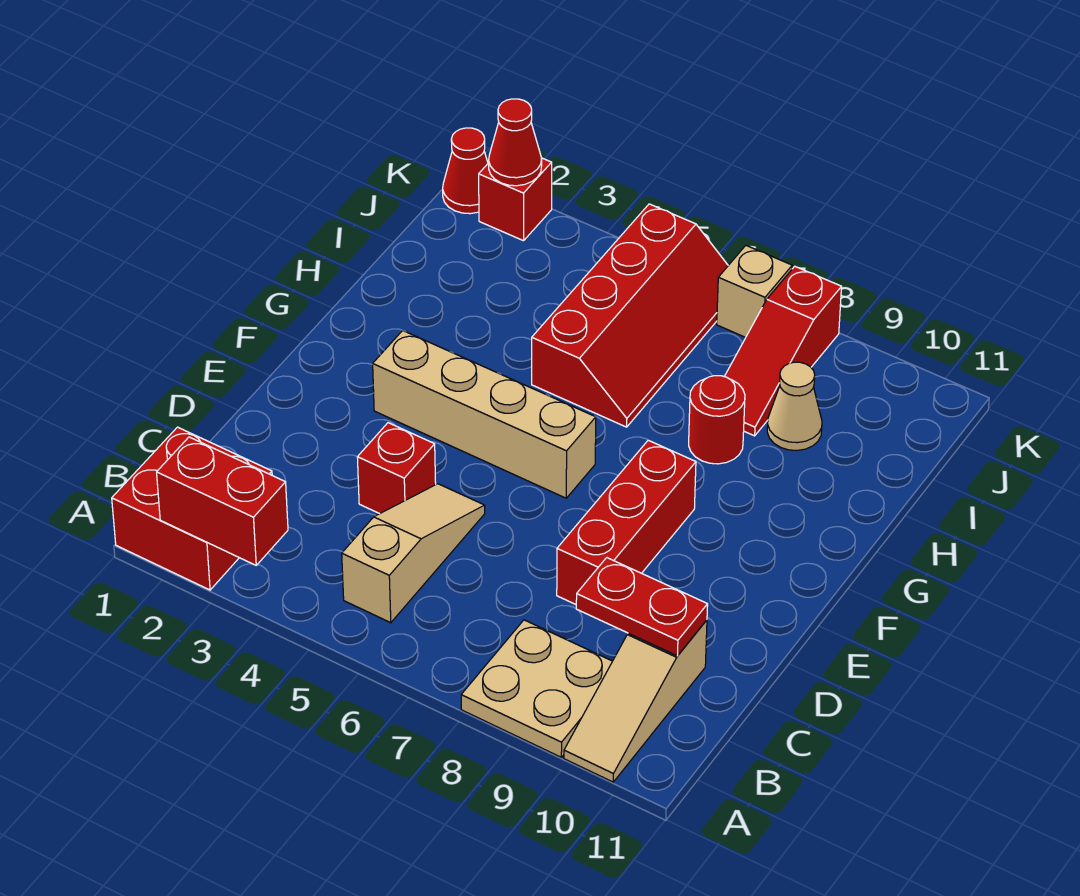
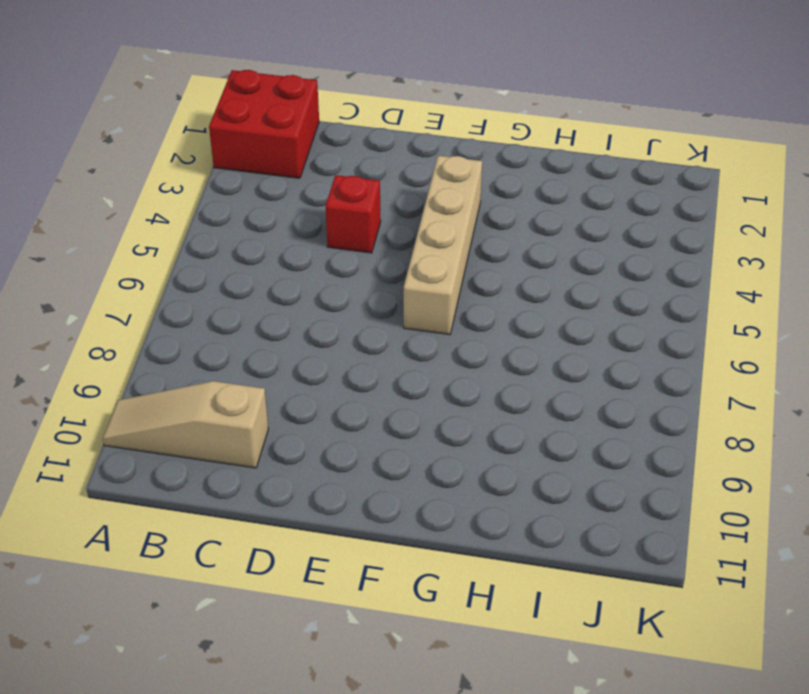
none -> tan plate A8:B9 level 1
none -> tan slope B5:D5 level 1 top B
none -> red brick D8:F8 level 1

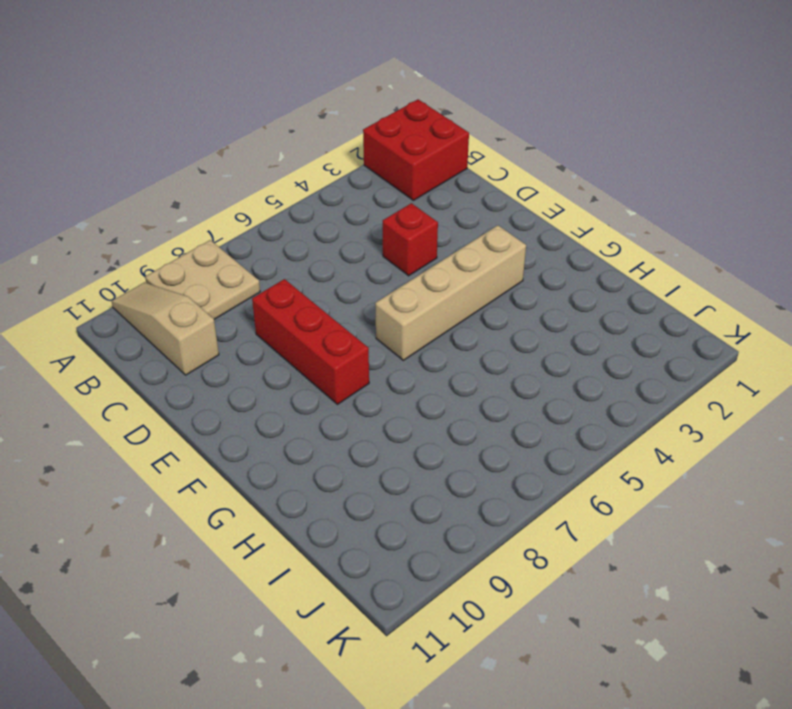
none -> tan slope B5:D5 level 1 top B
none -> red slope H5:K6 level 1 top 5
none -> red round brick H8 level 1

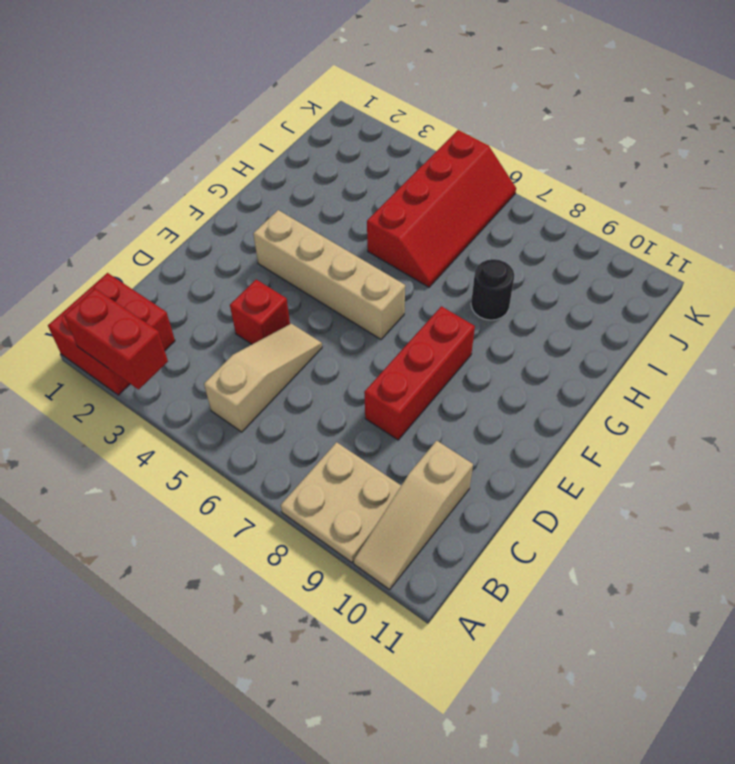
black round brick H8 level 1 -> red round brick H8 level 1
none -> red slope I8:K8 level 1 top K
none -> tan cone I9 level 1
none -> red cone K1 level 1

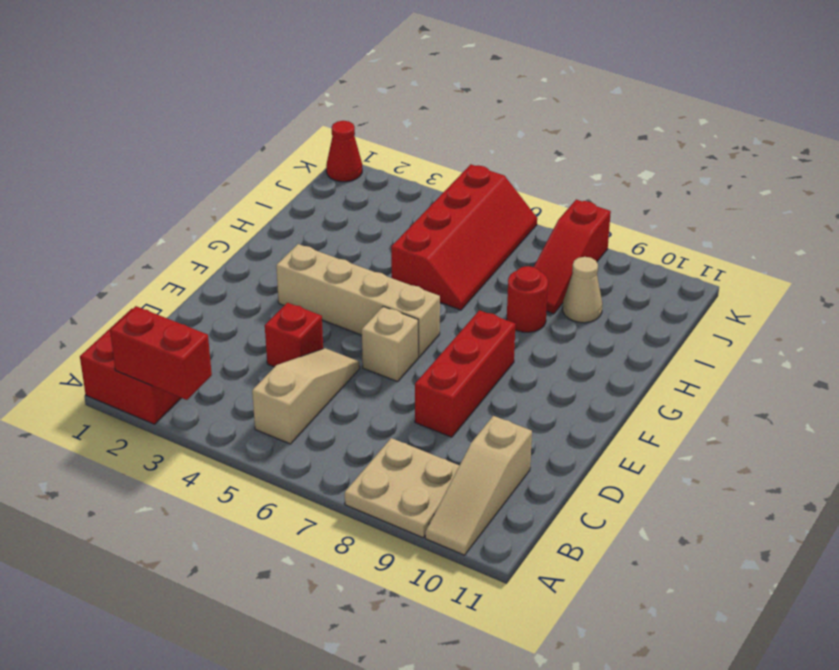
tan brick E6 level 1 -> tan brick K7 level 1
none -> red brick K2 level 1
none -> red plate C9:C10 level 2
none -> red cone K2 level 2

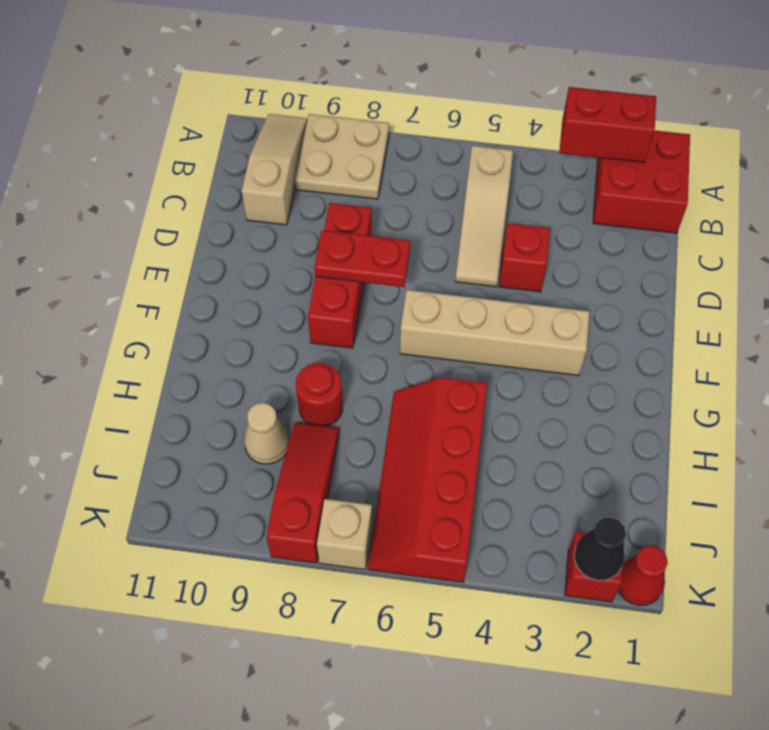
red plate E7:E8 level 2 -> red plate C9:C10 level 2
black cone K2 level 2 -> red cone K2 level 2

